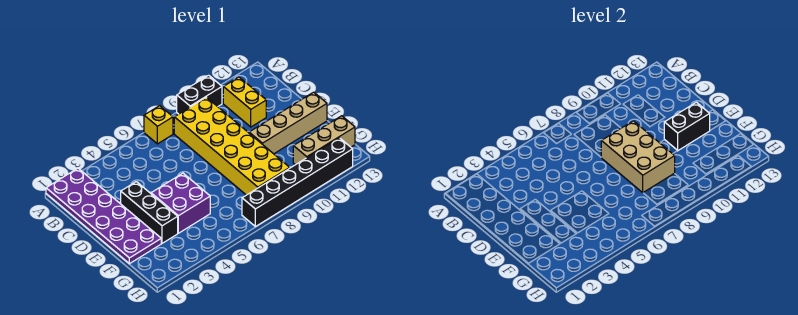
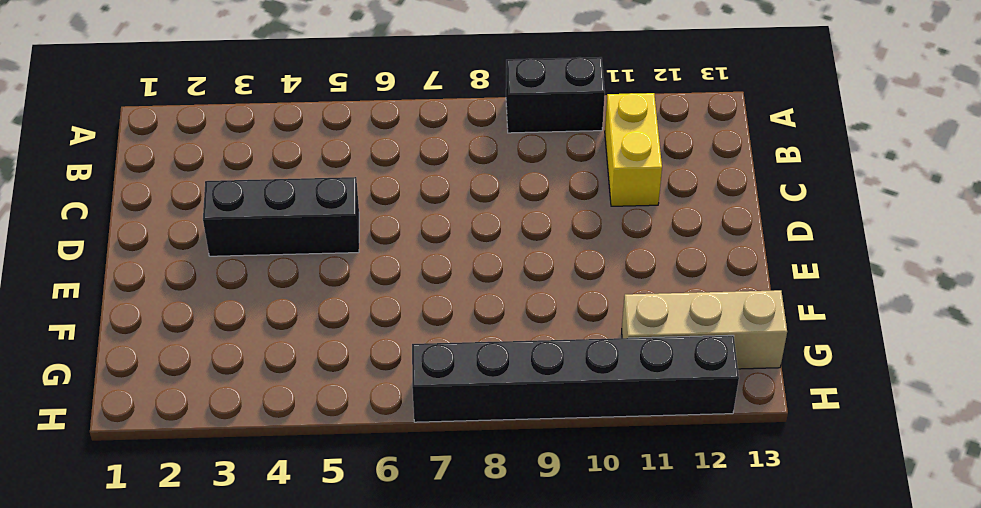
black brick D3:D5 level 1 -> black brick D3:F3 level 1
none -> purple plate A1:F2 level 1
none -> yellow brick A7 level 1
none -> yellow brick B8:G9 level 1

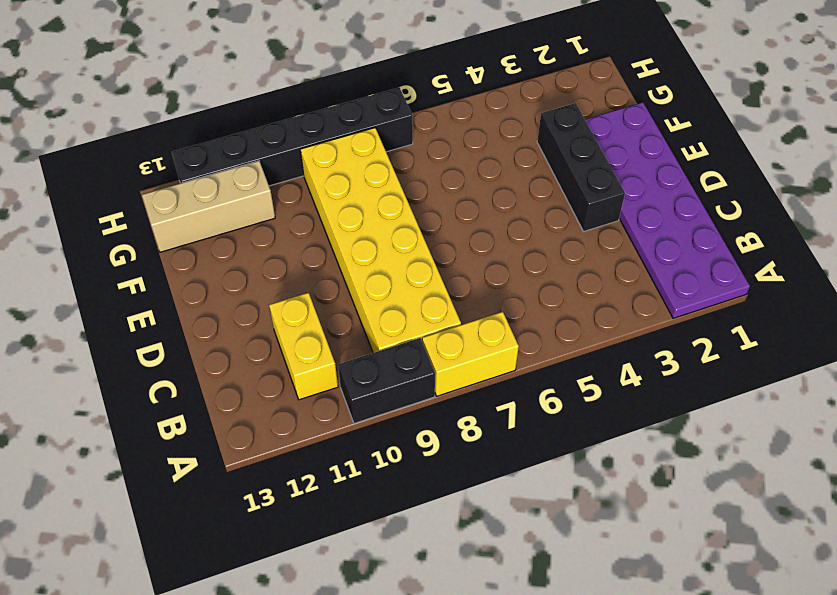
yellow brick A7:A8 level 1 -> yellow brick A7 level 1
none -> purple brick E4:F5 level 1
none -> tan brick E10:E13 level 1
none -> tan brick D8:F9 level 2

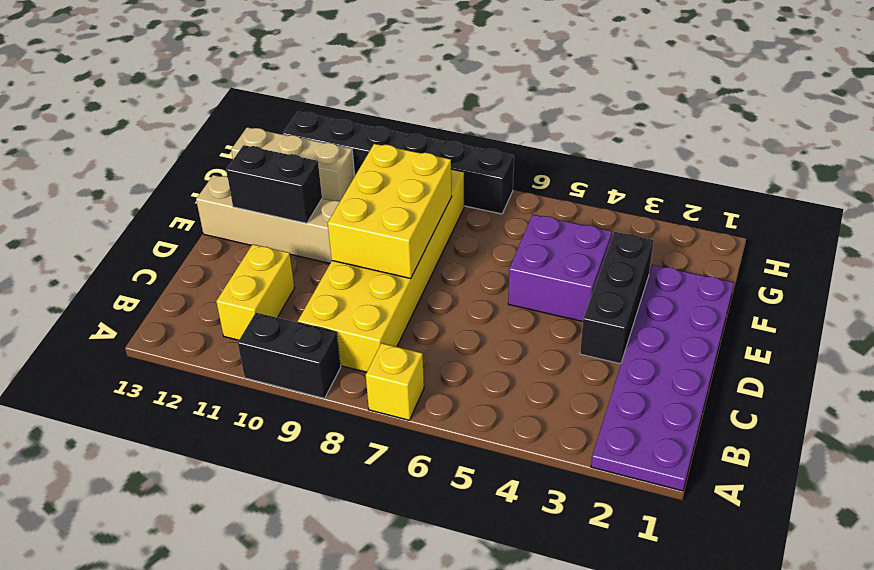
yellow brick D8:F9 level 2 -> tan brick D8:F9 level 2

